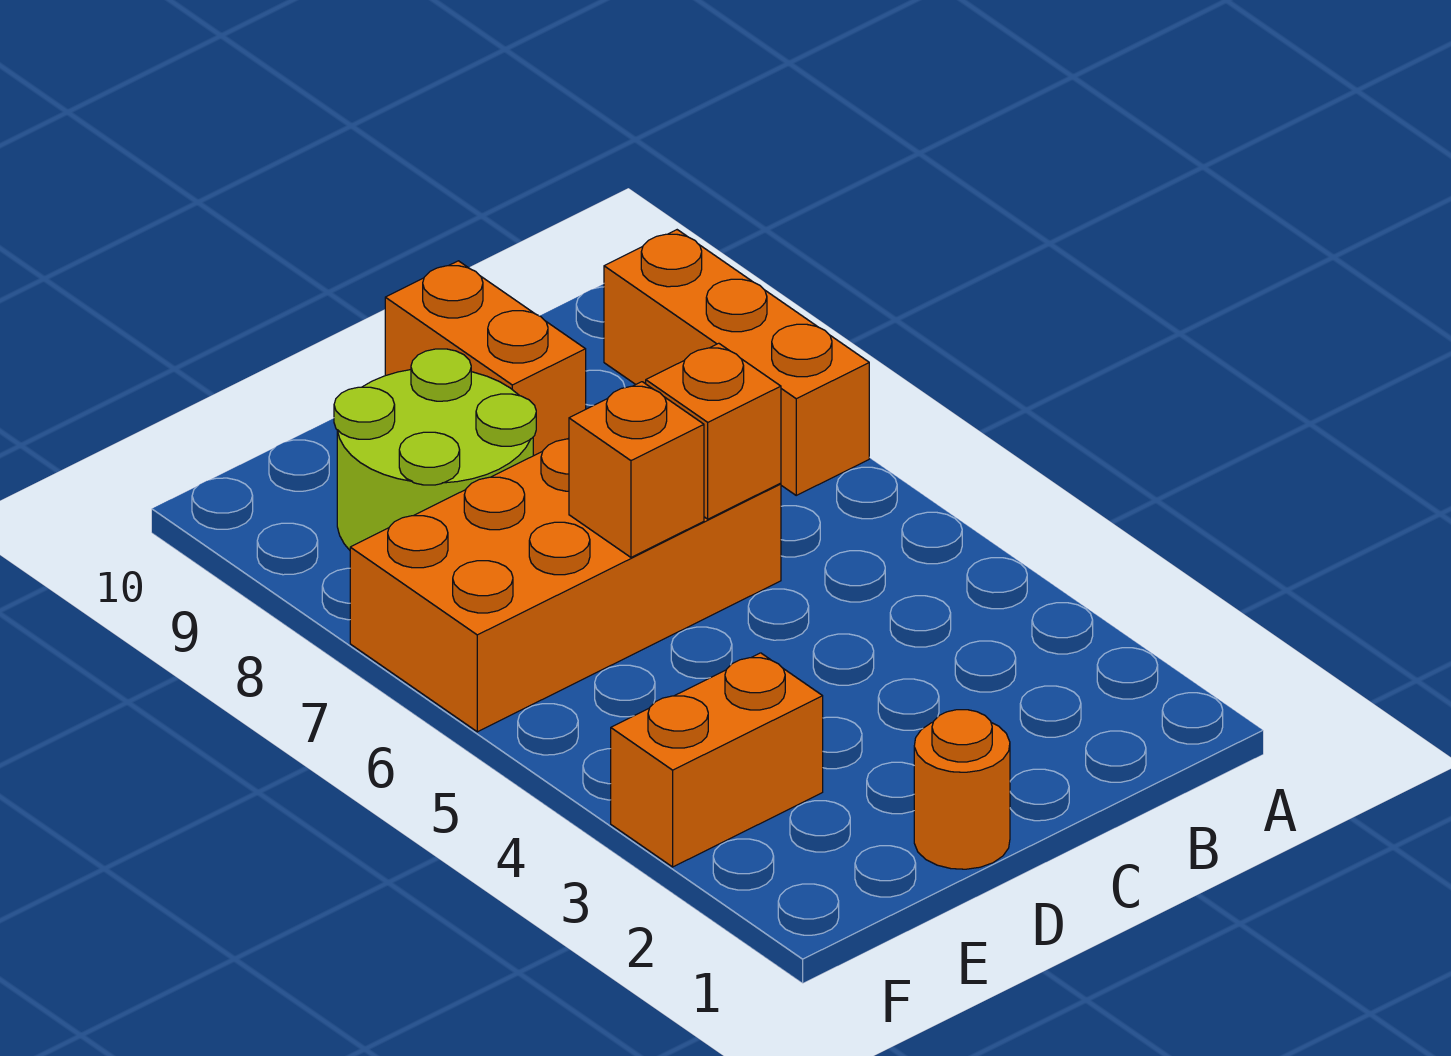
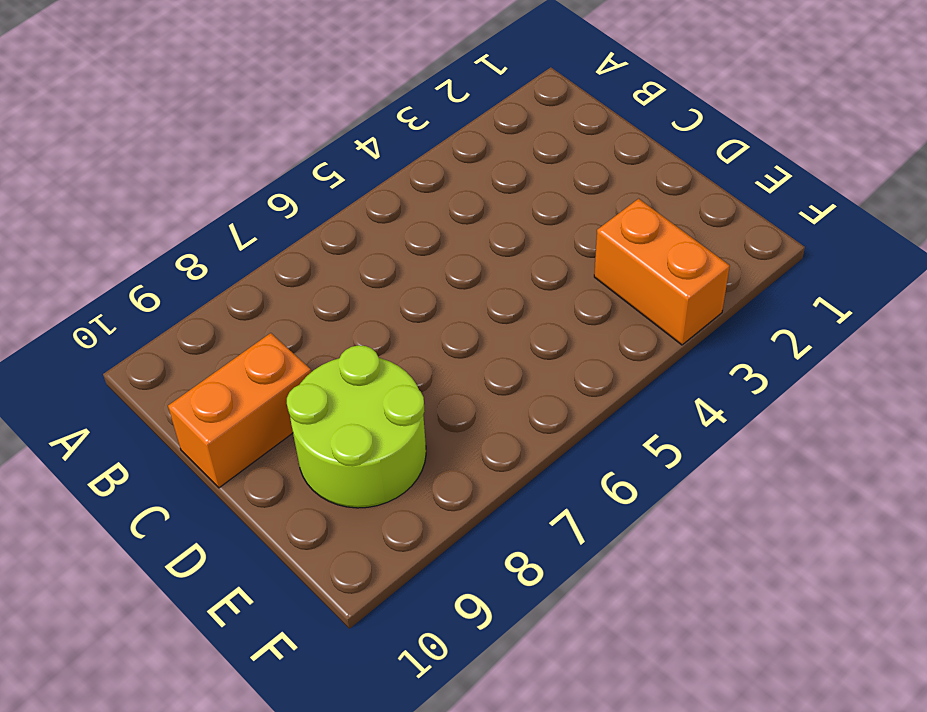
none -> orange brick A7:A9 level 1
none -> orange brick C6:F7 level 1

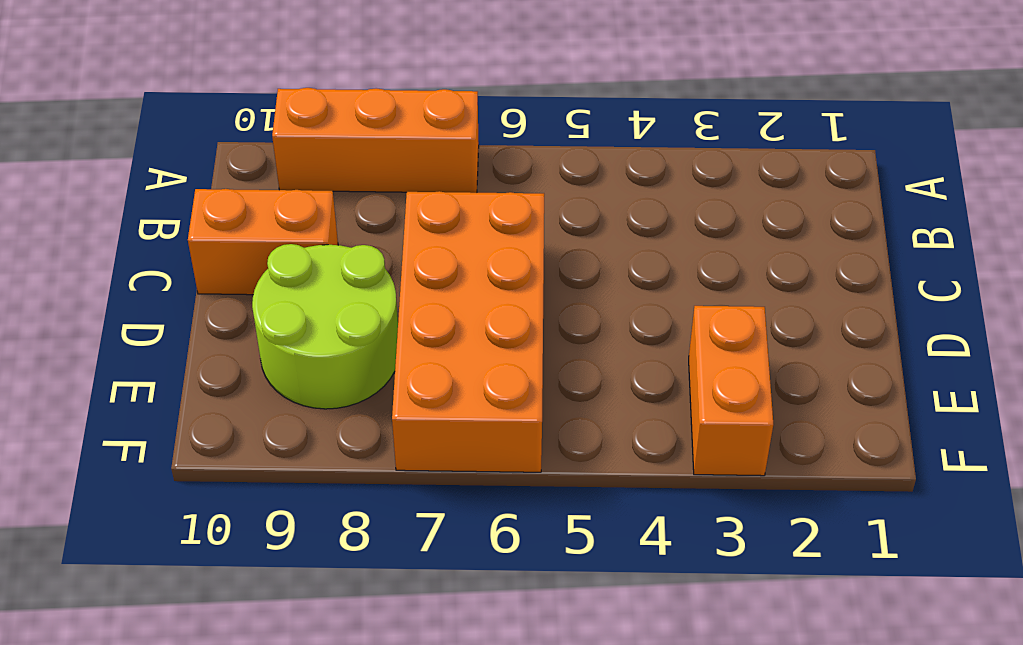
none -> orange round brick D1 level 1
none -> orange brick C6 level 2

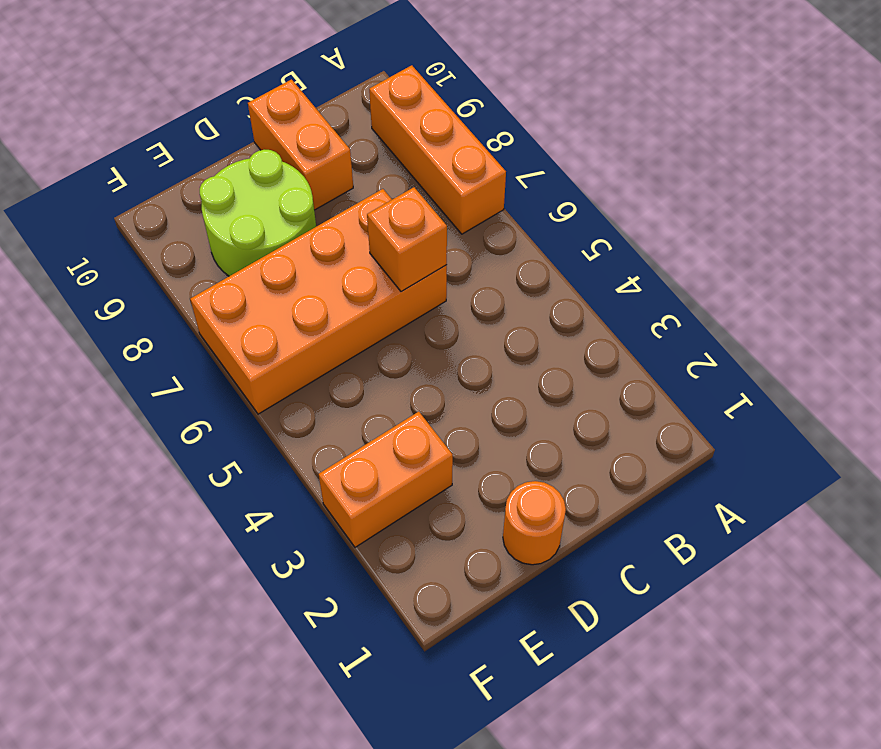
none -> orange brick D6 level 2

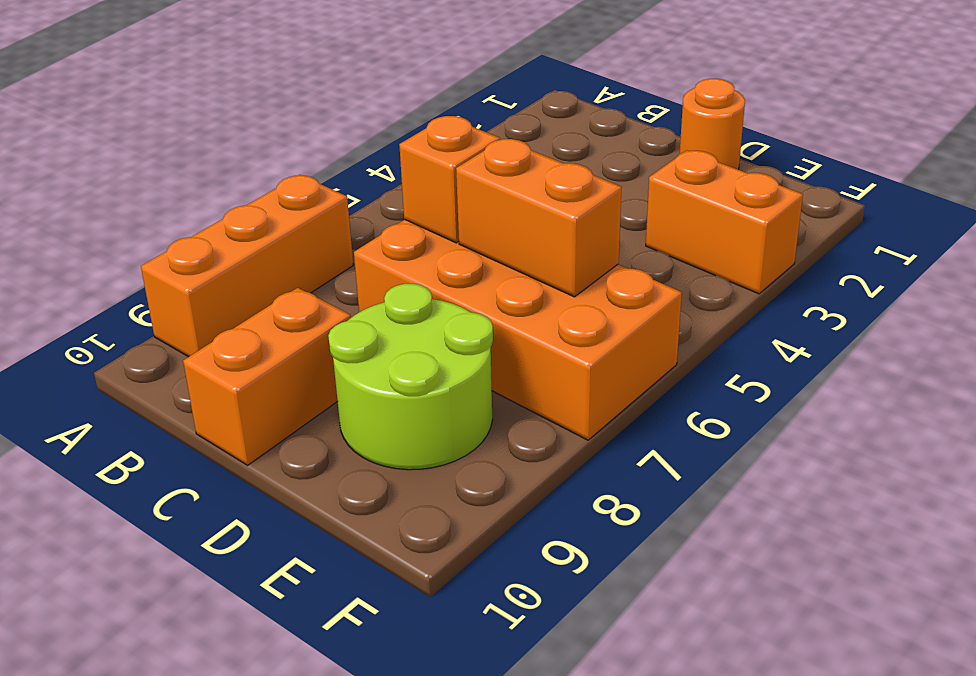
orange brick D6:E6 level 2 -> orange brick D6 level 2

